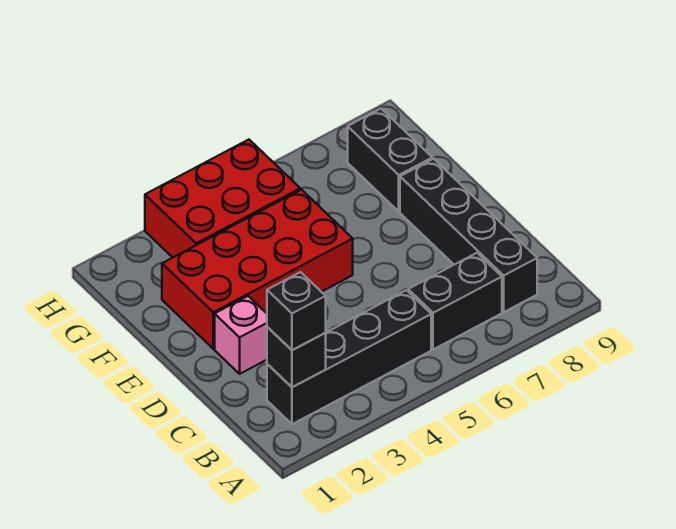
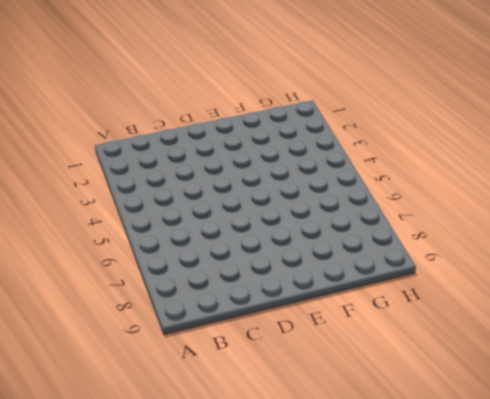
none -> black brick B2:B5 level 1
none -> black brick B6:B7 level 1

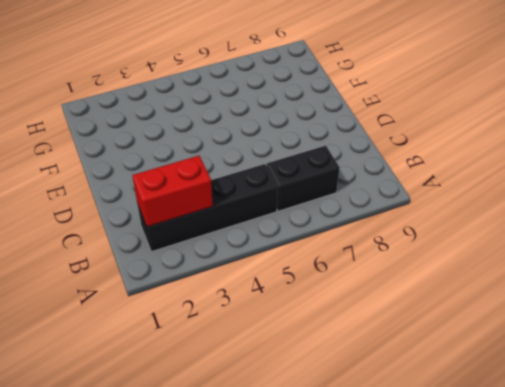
red brick B2:B3 level 2 -> black brick B2 level 2
none -> black brick B8:E8 level 1
none -> pink brick D2 level 1

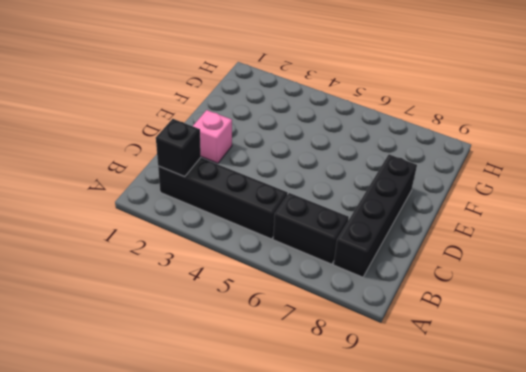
none -> red brick E2:F5 level 1
none -> black brick F8:G8 level 1

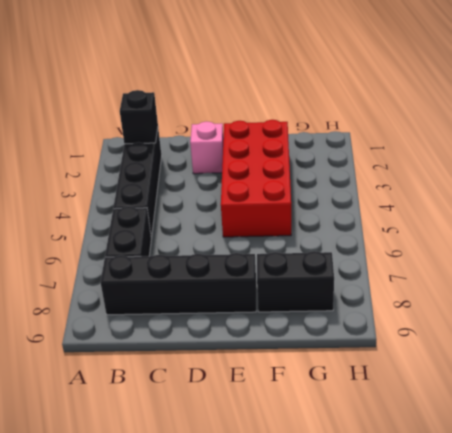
none -> red brick G3:H5 level 1
none -> black brick B2 level 3

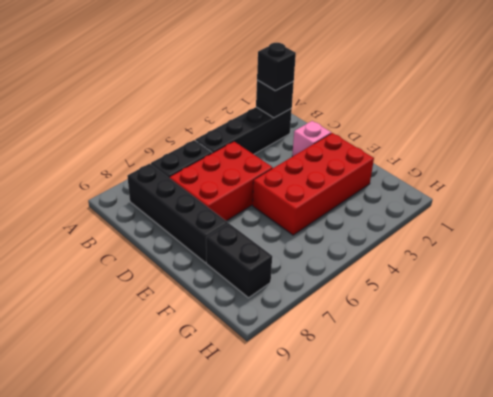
red brick C5:D7 level 1 -> red brick G3:H5 level 1

